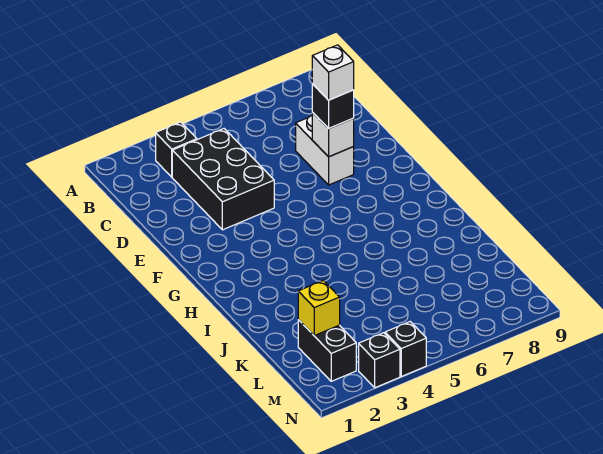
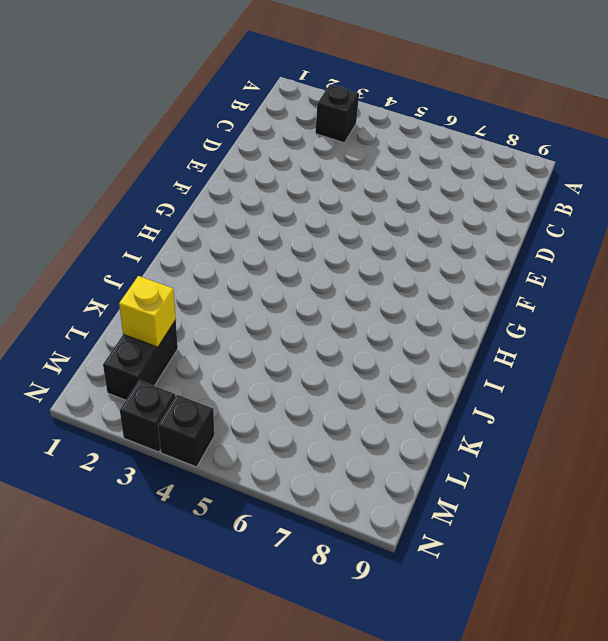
none -> black brick C3:E4 level 1
none -> white brick D7:E7 level 1

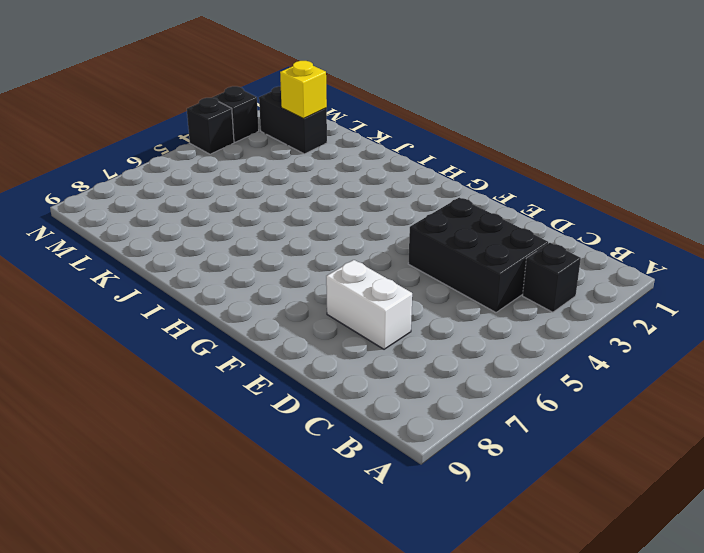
none -> white brick E7 level 2
none -> black brick E7 level 3

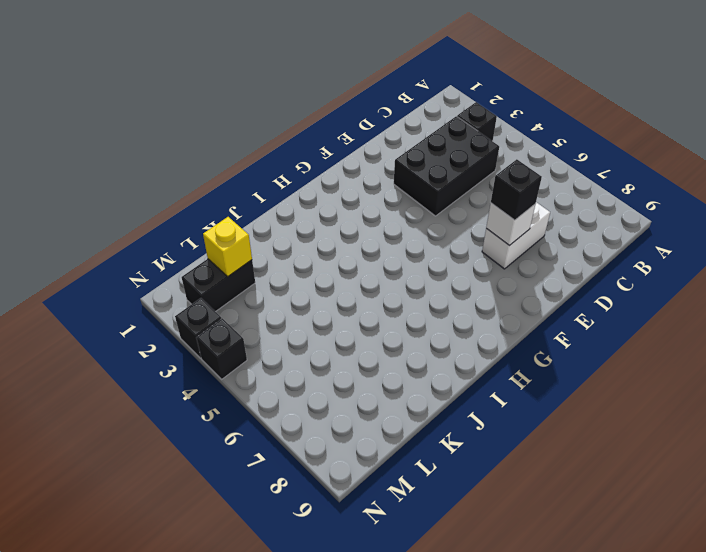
none -> white brick E7 level 4

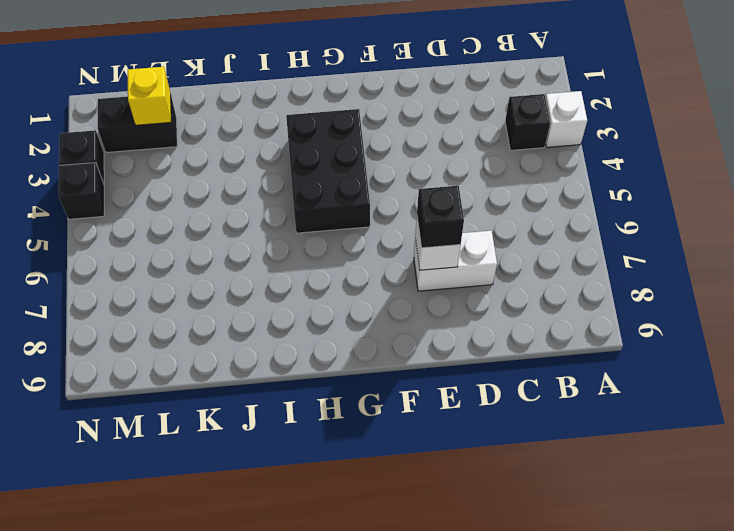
white brick A3 level 1 -> white brick E7 level 4
black brick G3:H5 level 1 -> black brick C3:E4 level 1

